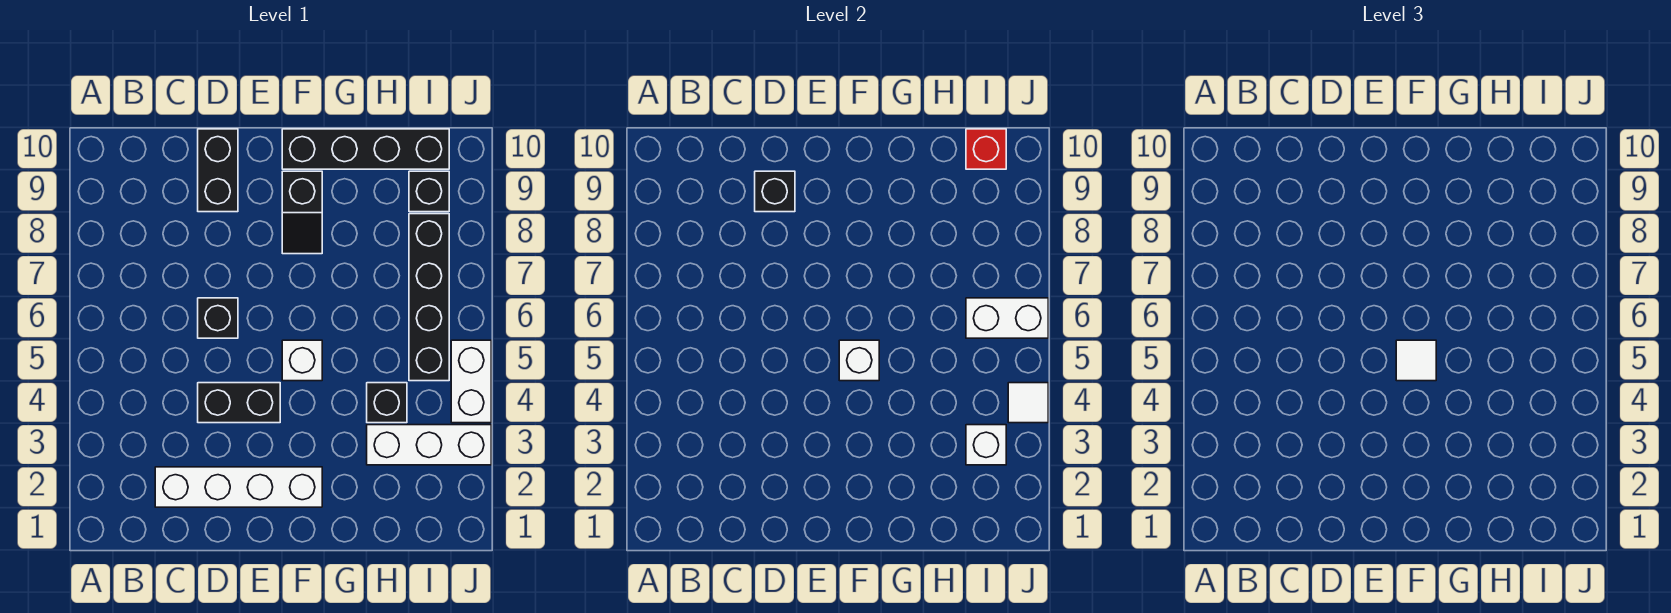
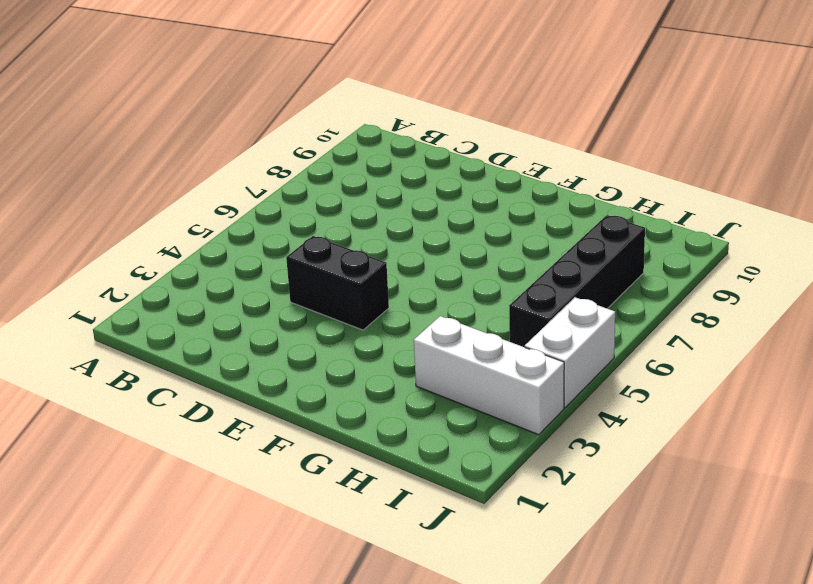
none -> white brick C2:F2 level 1
none -> black brick D6 level 1
none -> black brick D9:D10 level 1

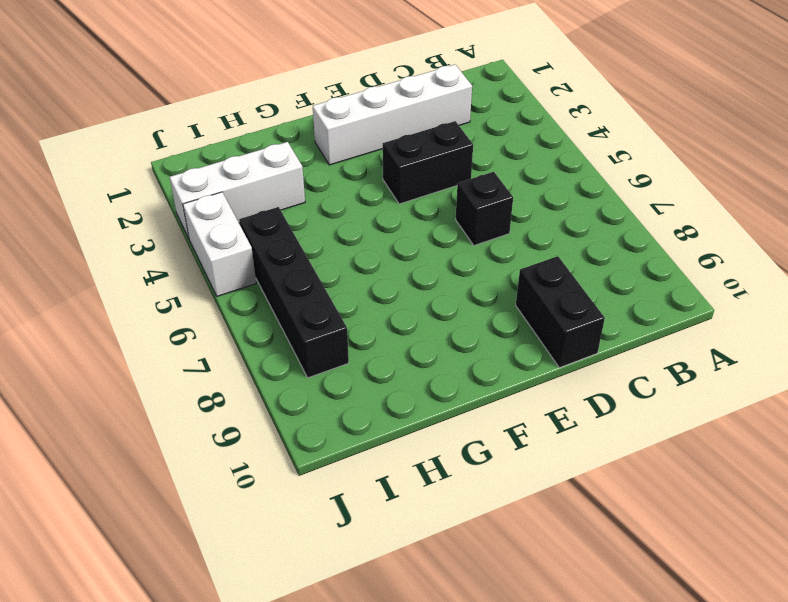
none -> white brick F5 level 1
none -> black slope F8:F9 level 1 top 9
none -> black brick F10:I10 level 1

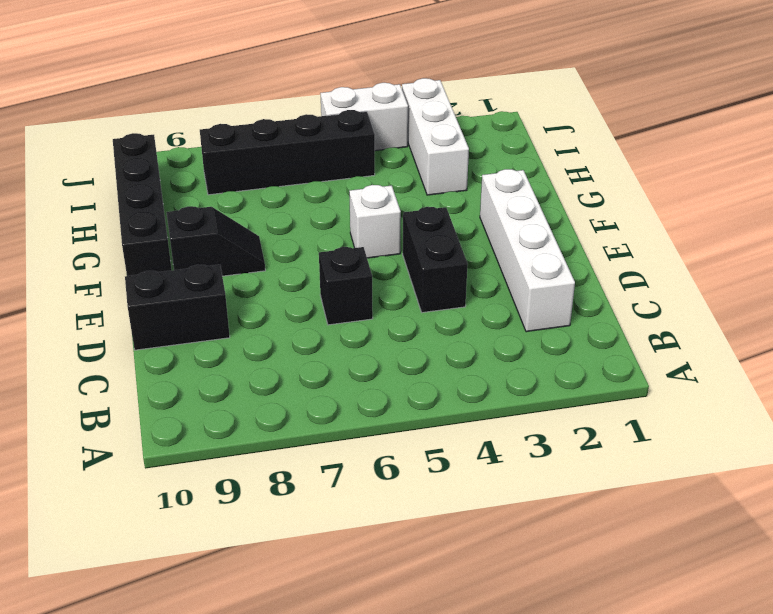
none -> black brick H4 level 1
none -> black brick I9 level 1
none -> black brick D9 level 2

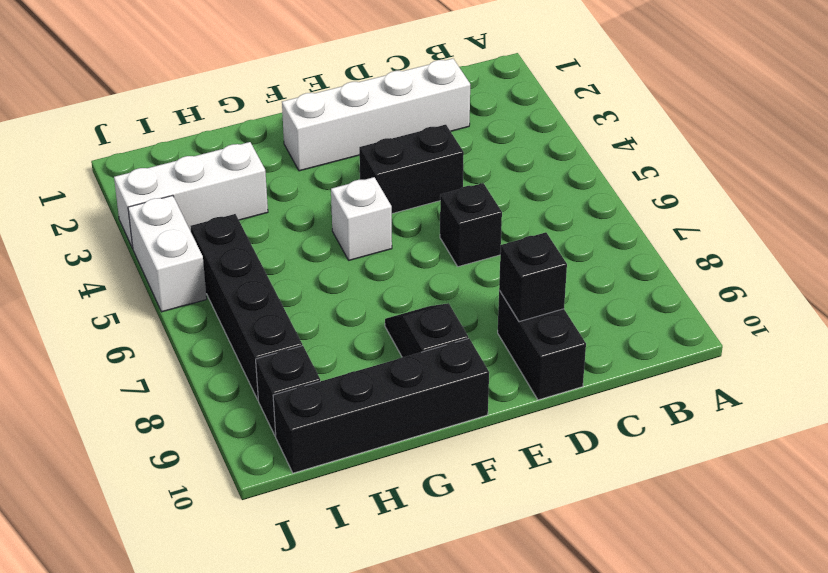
none -> black brick H4 level 1
none -> white brick F5 level 2
none -> white brick I3 level 2

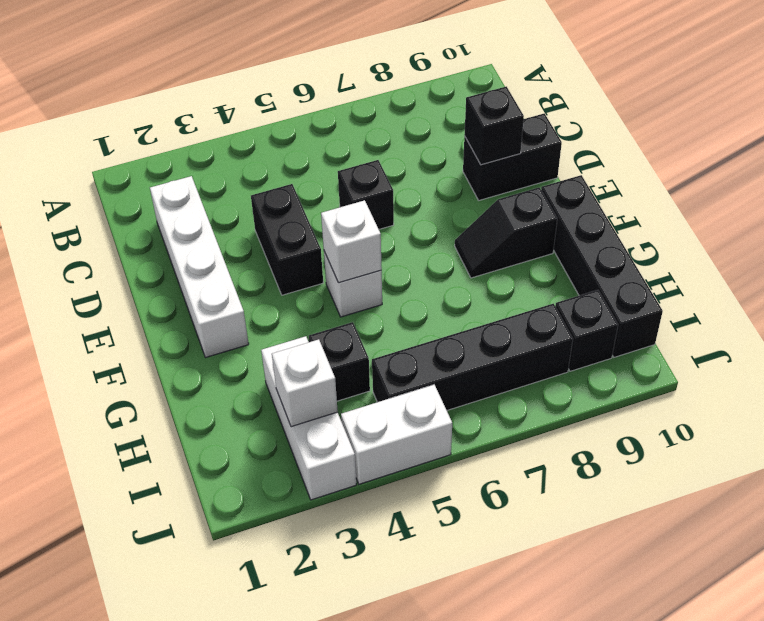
none -> white brick I6:J6 level 2
none -> red brick I10 level 2
none -> white tile J4 level 2

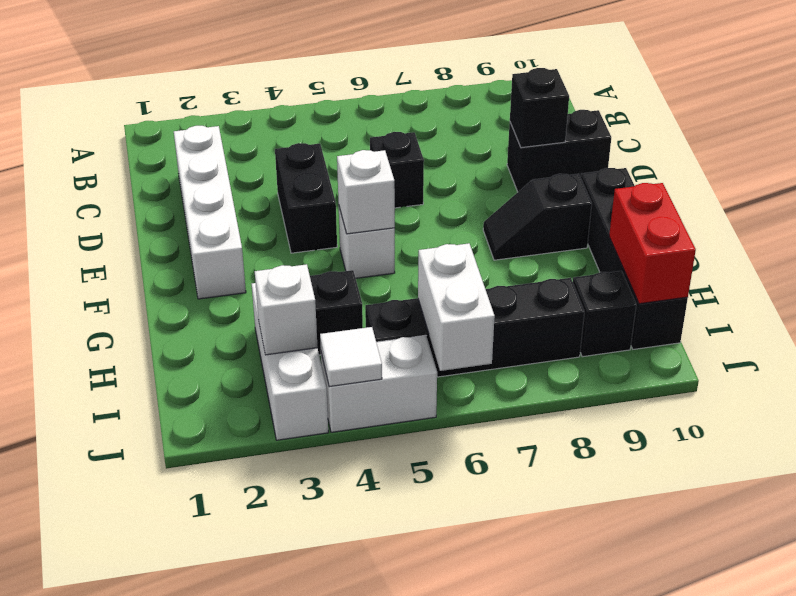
red brick H10:I10 level 2 -> red brick I10 level 2
none -> white tile F5 level 3

